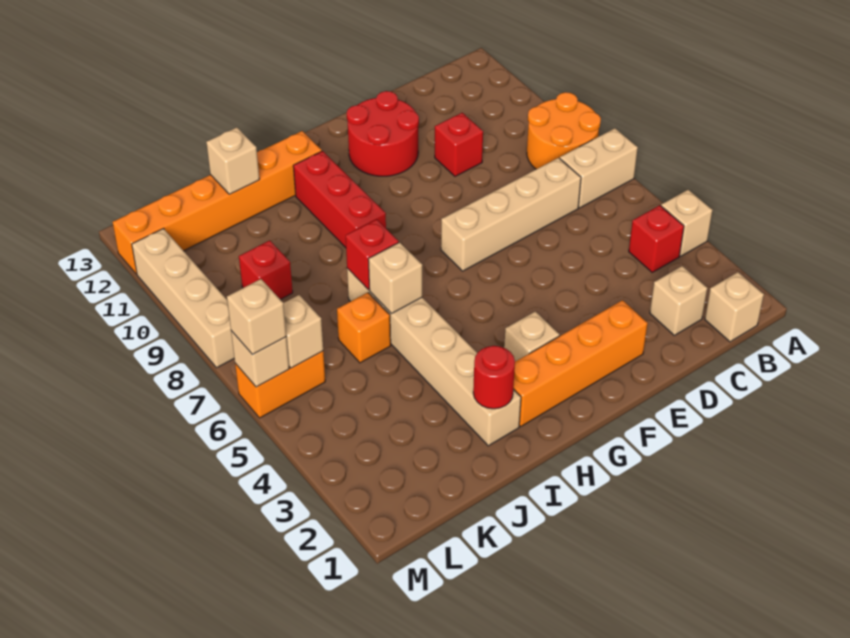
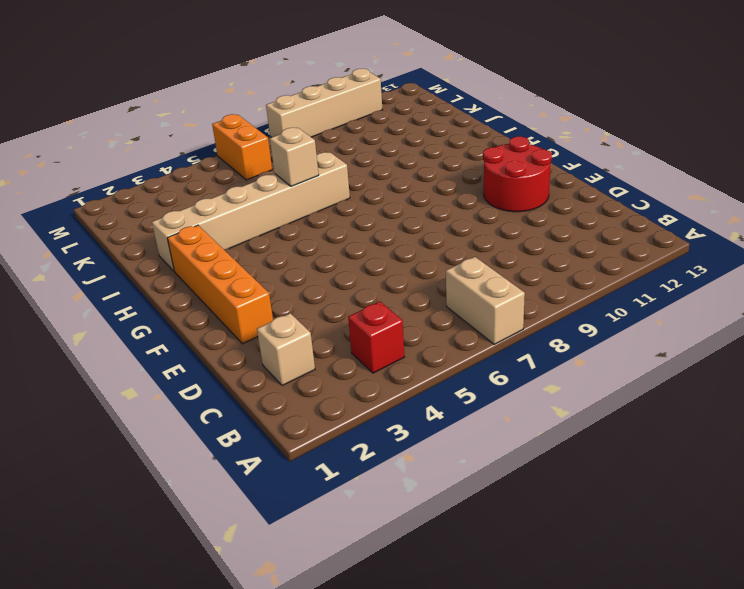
none -> tan brick A4 level 1
none -> orange round brick A8:B9 level 1
none -> tan brick B1 level 1

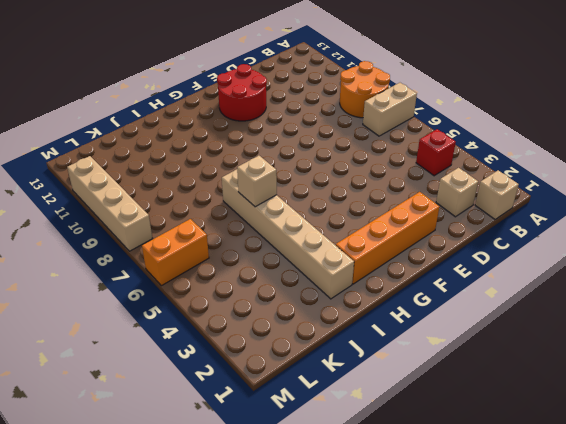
none -> tan brick A4 level 1
none -> tan brick C7:F7 level 1
none -> red brick D10 level 1

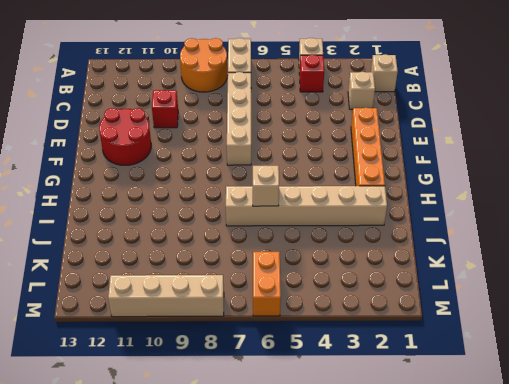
none -> tan brick G3 level 1
none -> red brick H9:H11 level 1
none -> orange brick H12:M12 level 1

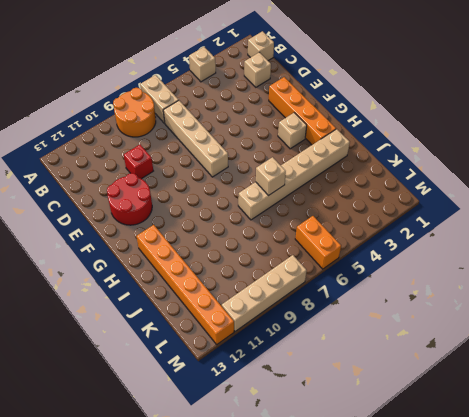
none -> red brick B4 level 1
none -> red brick H9:H11 level 1
none -> orange brick J6 level 1

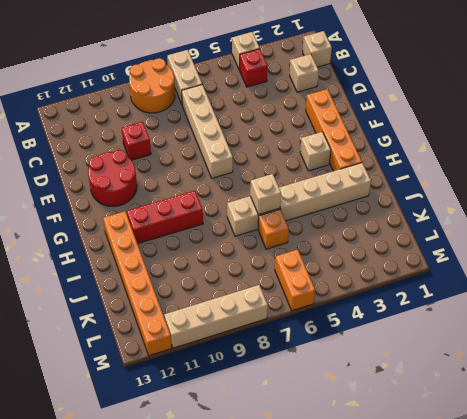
none -> red brick K9 level 1
none -> red round brick I2 level 2
none -> red brick I7 level 2

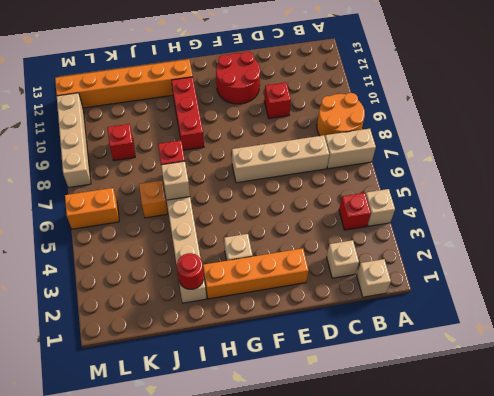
none -> tan brick J12 level 2
none -> tan brick L6 level 2
none -> tan brick M6 level 2

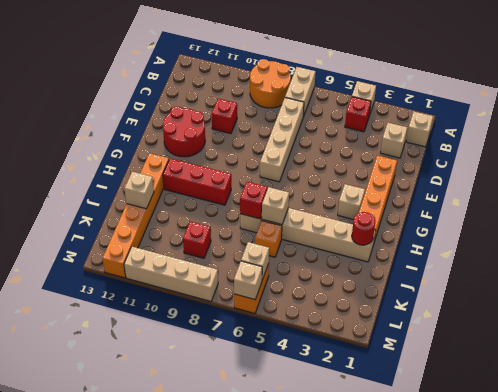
none -> tan brick M6 level 3

